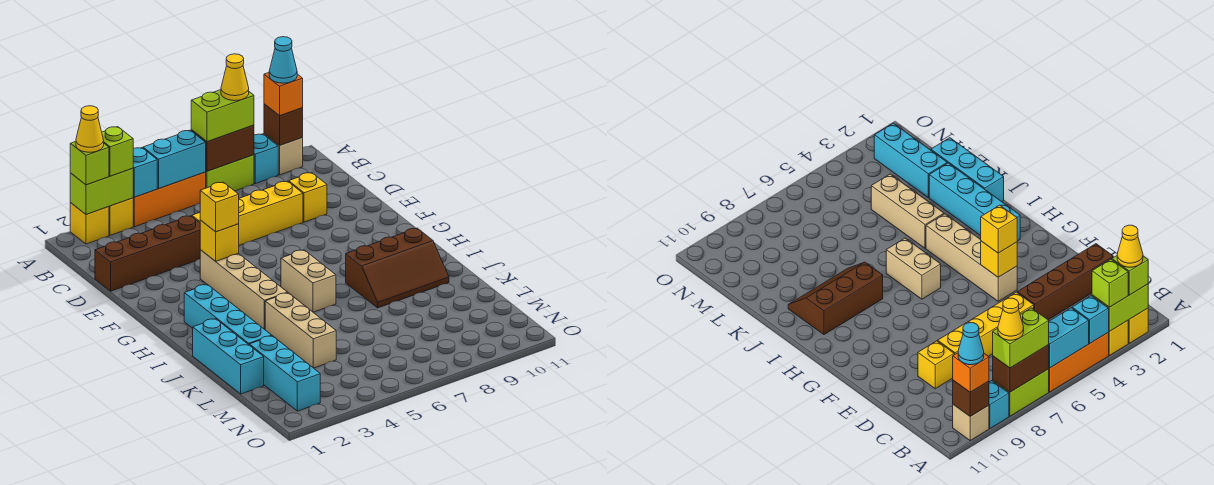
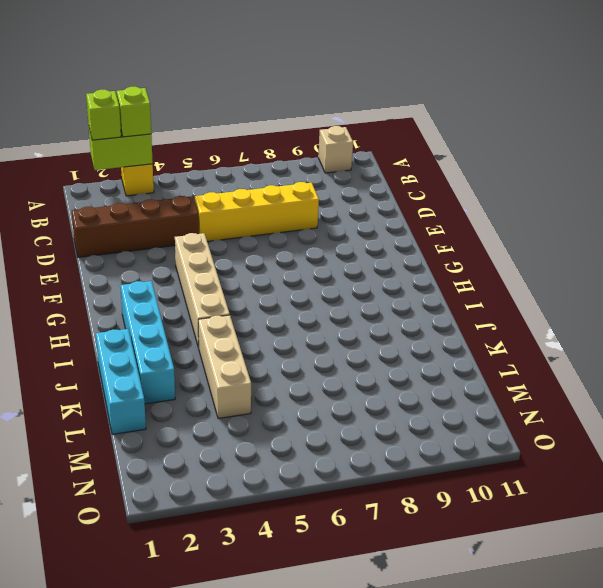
none -> yellow brick A2 level 1
none -> orange brick A4:A6 level 1
none -> lime brick A7:A8 level 1
none -> cyan brick A9 level 1

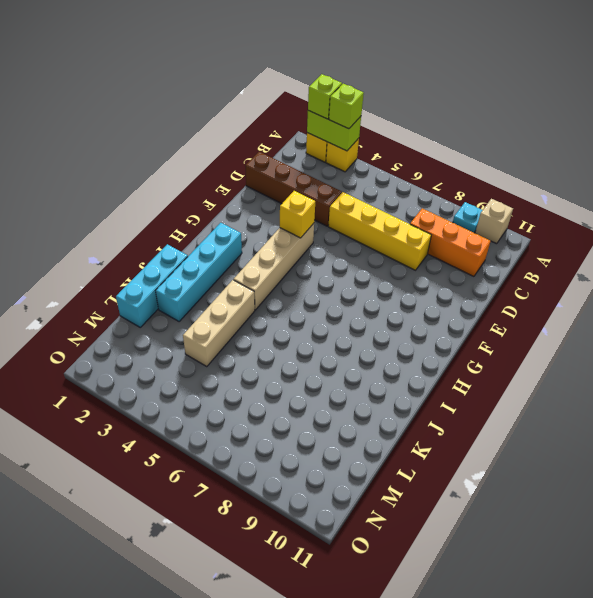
cyan plate A9 level 1 -> cyan brick A9 level 1
orange brick C8:C10 level 1 -> orange brick A4:A6 level 1
none -> lime brick A7:A8 level 1
none -> yellow brick D9 level 1
none -> tan brick H6:I6 level 1
none -> brown slope I8:J10 level 1 top I

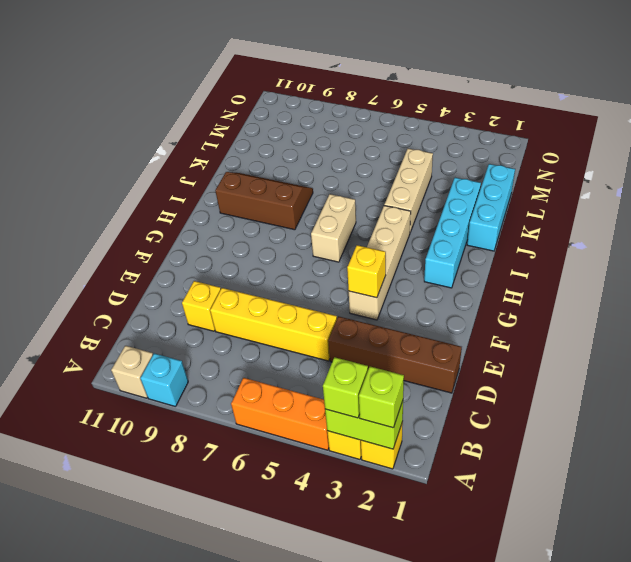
none -> lime brick A7:A8 level 1
none -> cyan brick L2:N2 level 1
none -> cyan brick A4 level 2
none -> cyan brick A5:A6 level 2

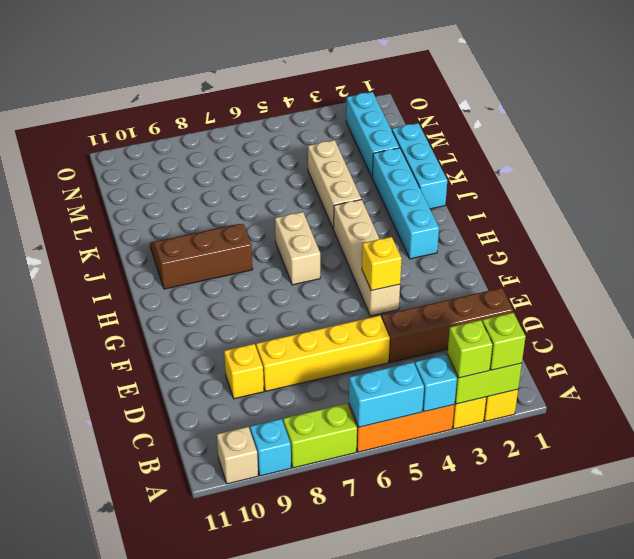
none -> brown brick A7:A8 level 2
none -> brown brick A10 level 2
none -> lime brick A7:A8 level 3
none -> orange brick A10 level 3

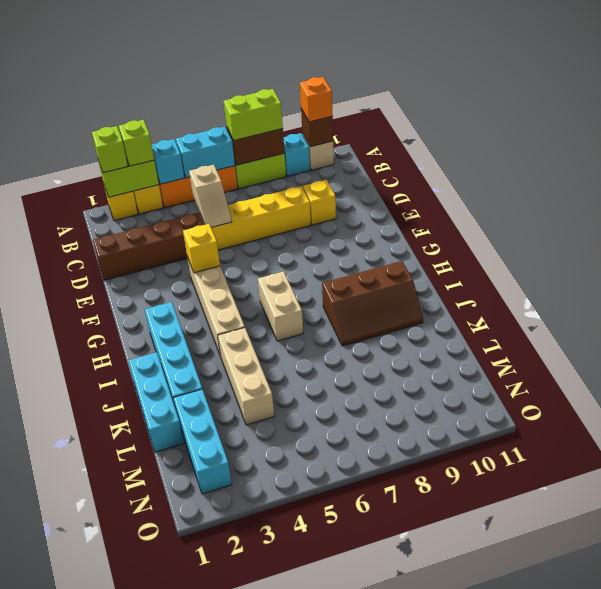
tan slope C5:D5 level 2 top C -> none
none -> yellow brick F4 level 3
none -> yellow cone A2 level 4
none -> yellow cone A8 level 4
none -> cyan cone A10 level 4

